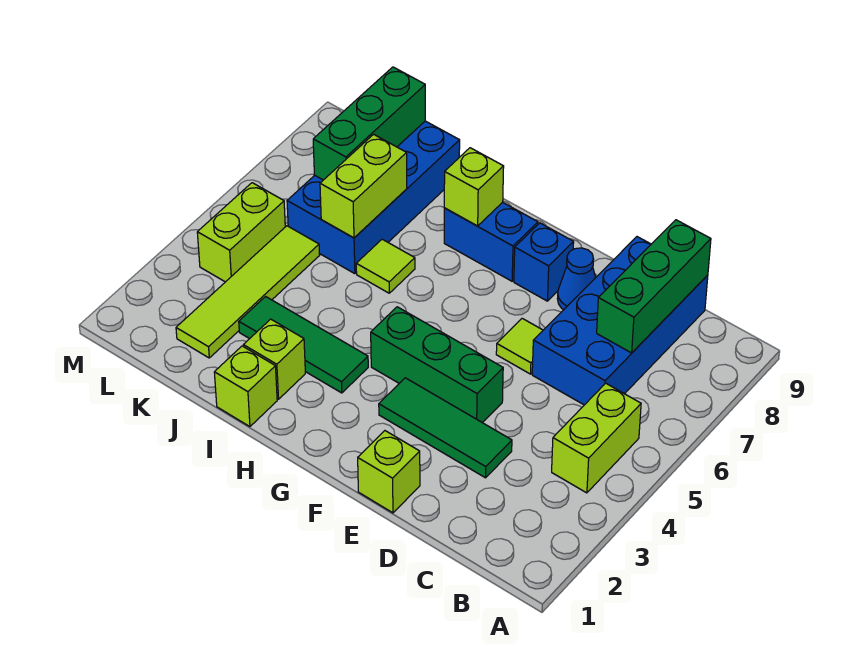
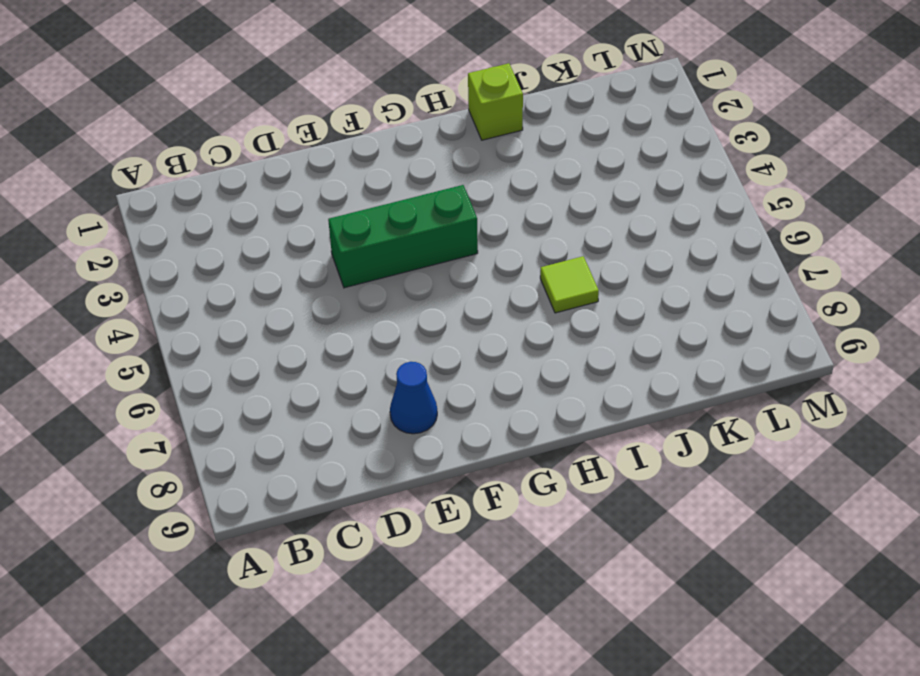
none -> lime brick B4:B5 level 1
none -> blue brick C6:D9 level 1
none -> green tile D3:F3 level 1

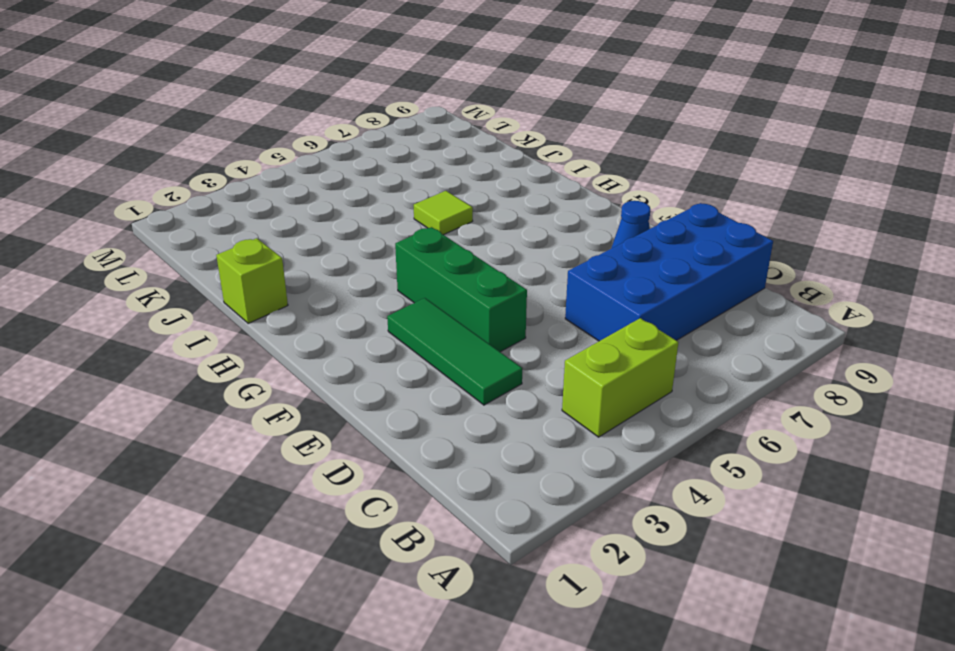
none -> lime brick E1 level 1
none -> lime tile E6 level 1
none -> blue brick F8 level 1

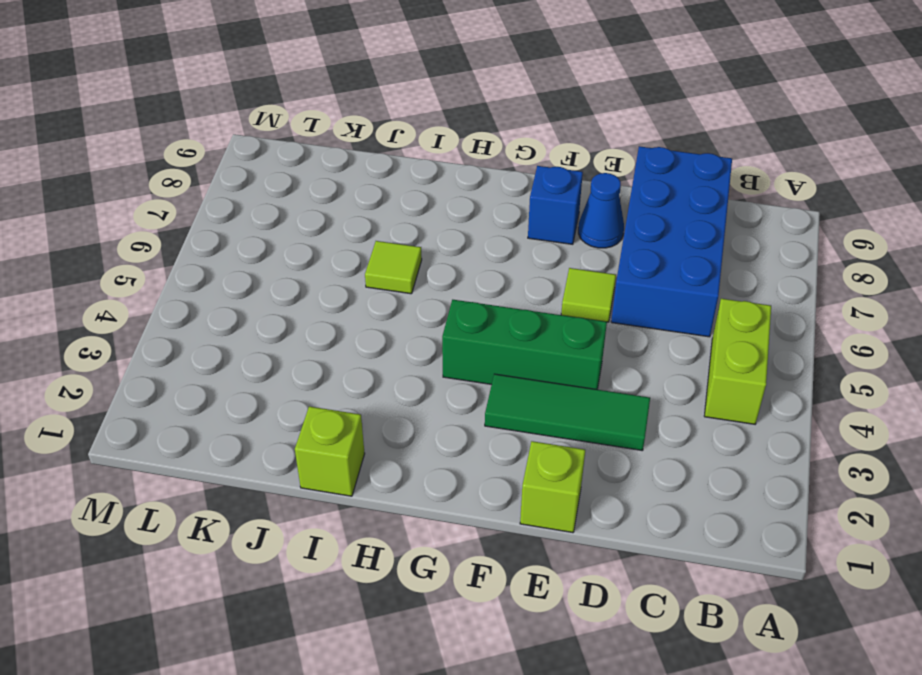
none -> blue brick G8:H8 level 1
none -> green tile H3:J3 level 1
none -> lime brick I2 level 1

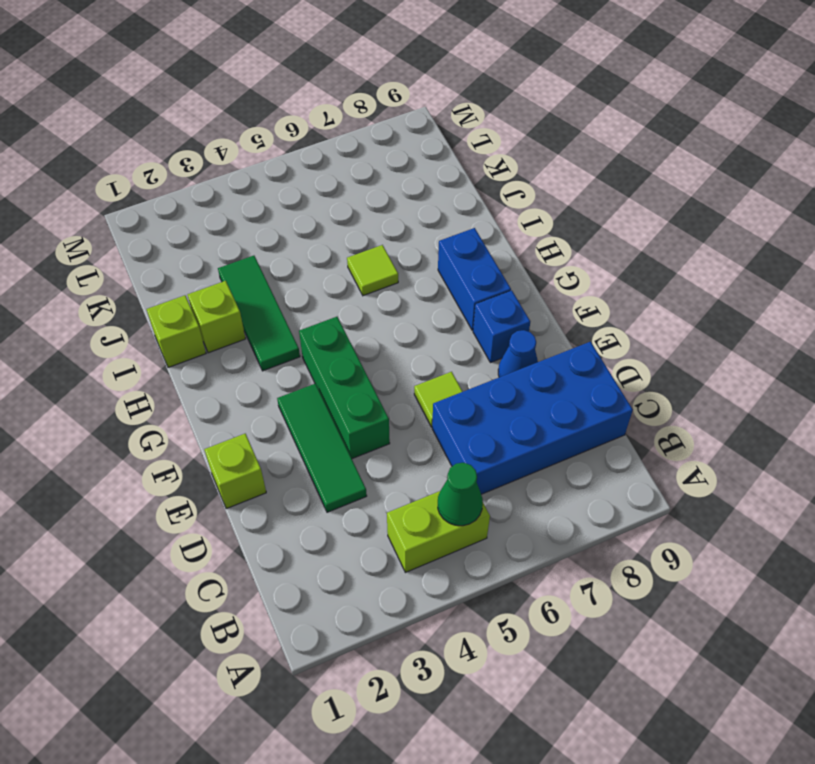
green cone B5 level 2 -> none
none -> blue brick J6:K9 level 1
none -> lime tile K2:K5 level 1
none -> lime brick L4:L5 level 1

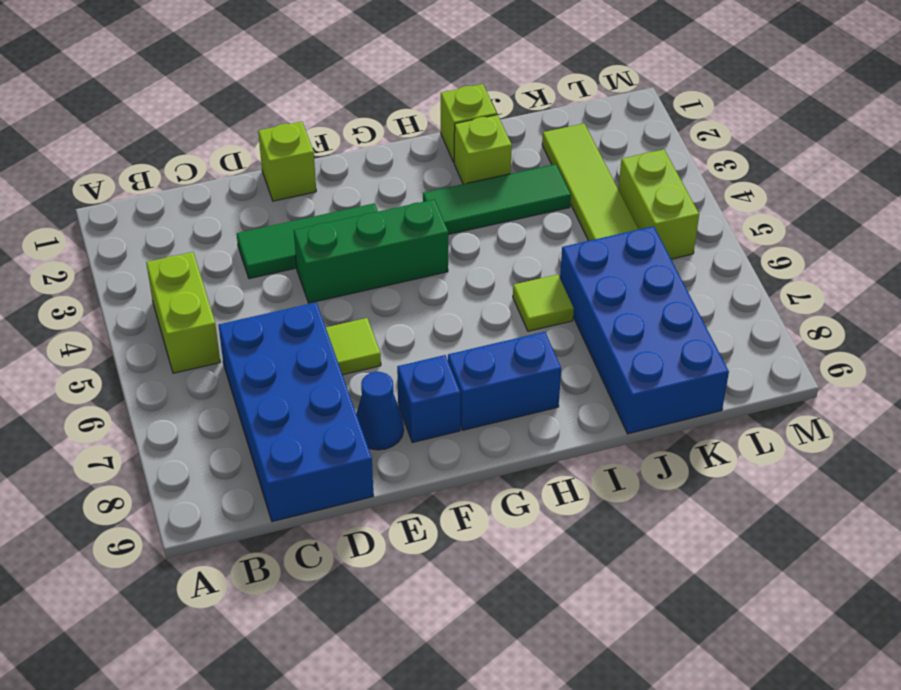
none -> green brick C7:C9 level 2
none -> lime brick H8 level 2
none -> lime brick J6:J7 level 2

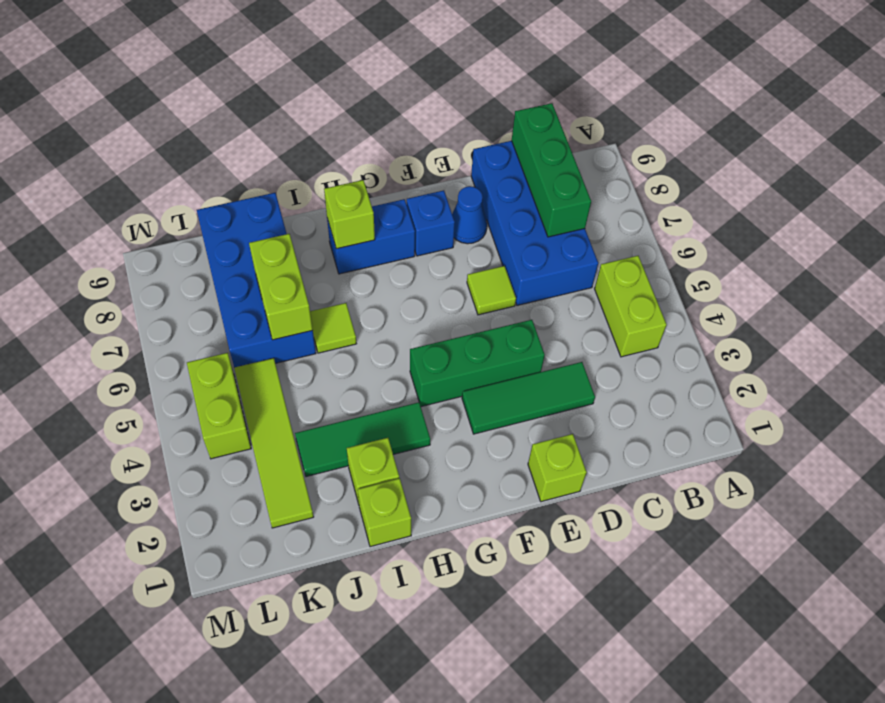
none -> green brick K7:K9 level 2

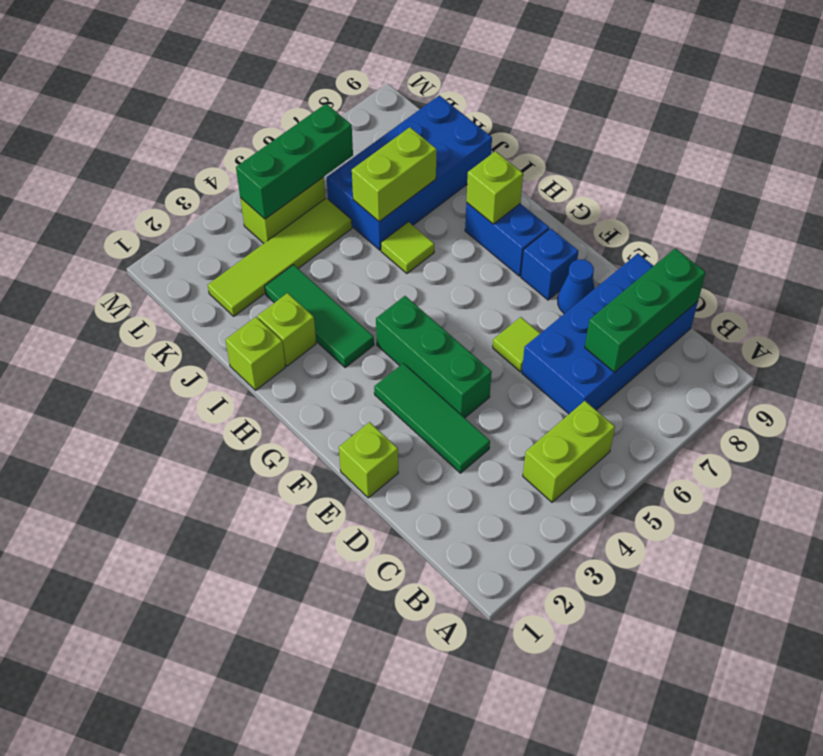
green brick L4:L6 level 2 -> green brick K7:K9 level 2

